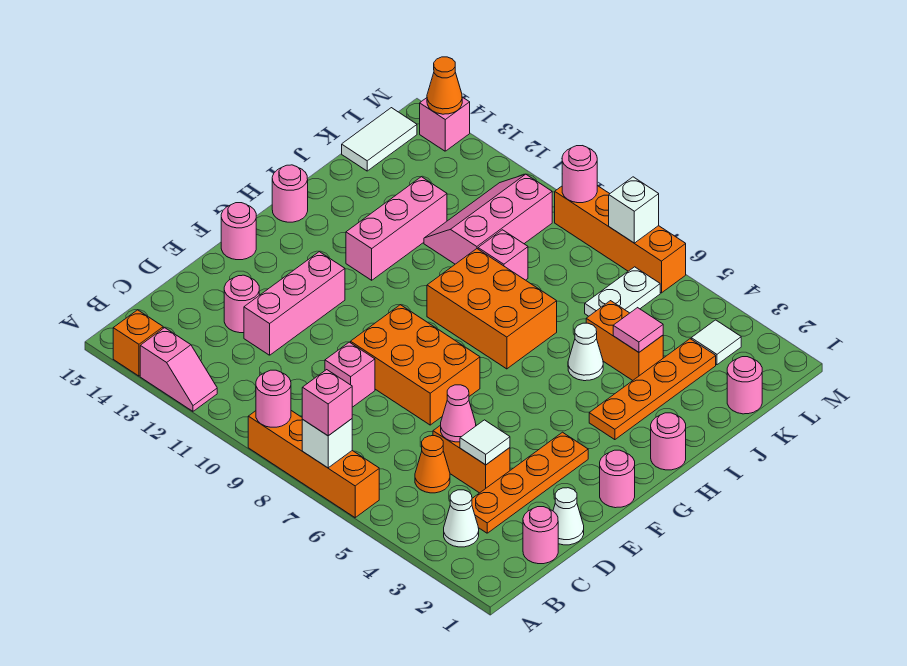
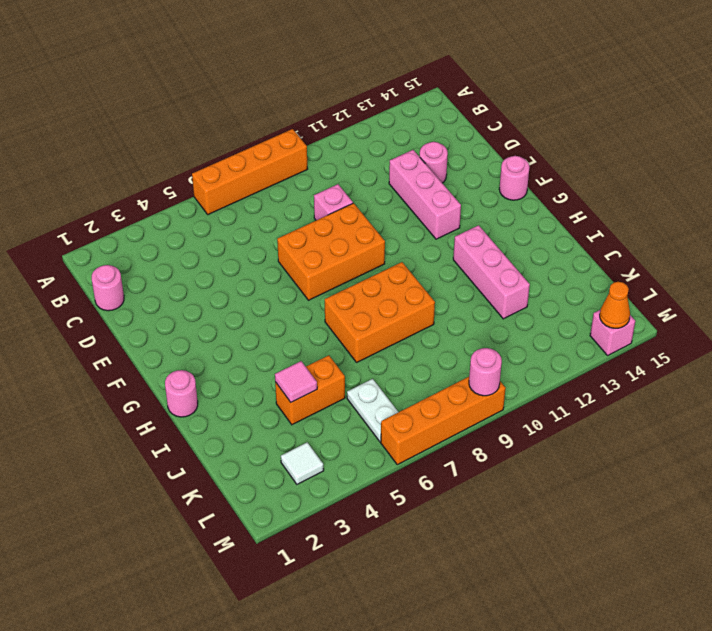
none -> pink slope A12:A13 level 1 top 13
none -> orange brick A14 level 1
none -> white cone B3 level 1
none -> orange plate C3:F3 level 1

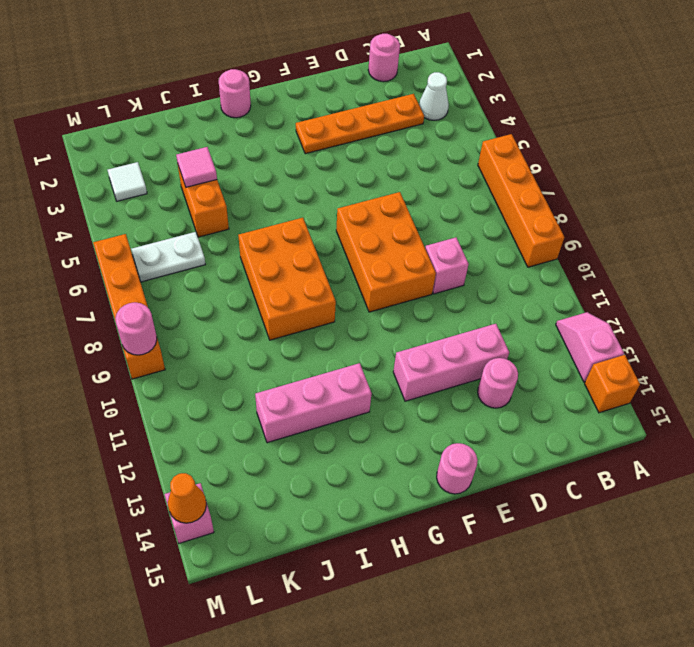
none -> orange cone C5 level 1
none -> white cone D1 level 1
none -> orange brick D4:D5 level 1
none -> pink round brick F1 level 1

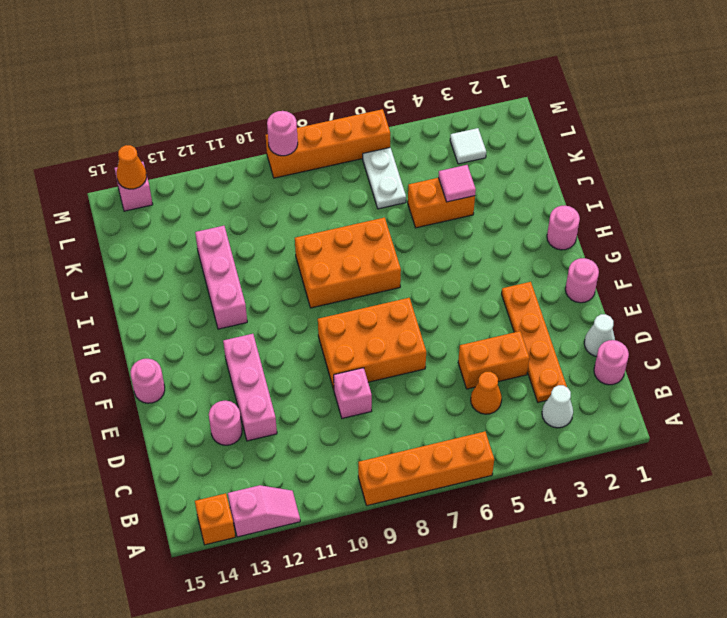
none -> orange plate H3:K3 level 1
none -> pink round brick H15 level 1
none -> white cone I5 level 1
none -> pink brick J9 level 1

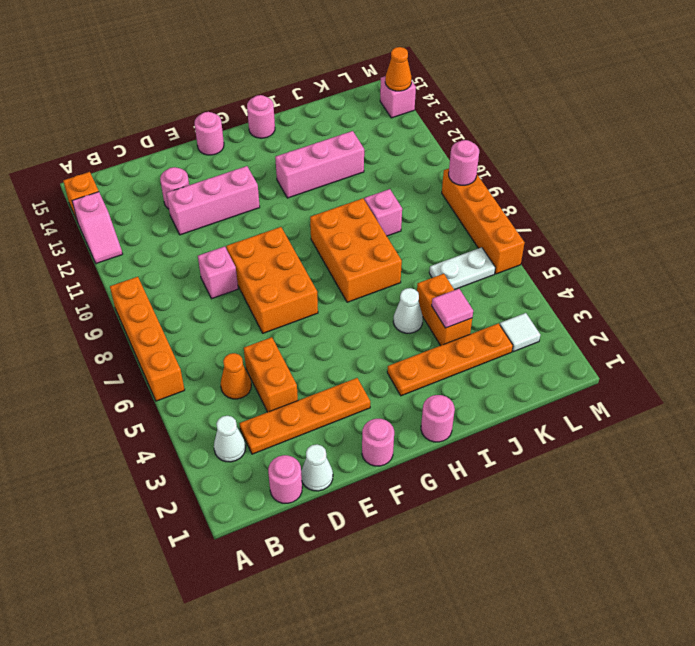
none -> pink slope J10:L11 level 1 top 10
none -> pink round brick K1 level 1
none -> white tile K15:L15 level 1
none -> white brick A7 level 2

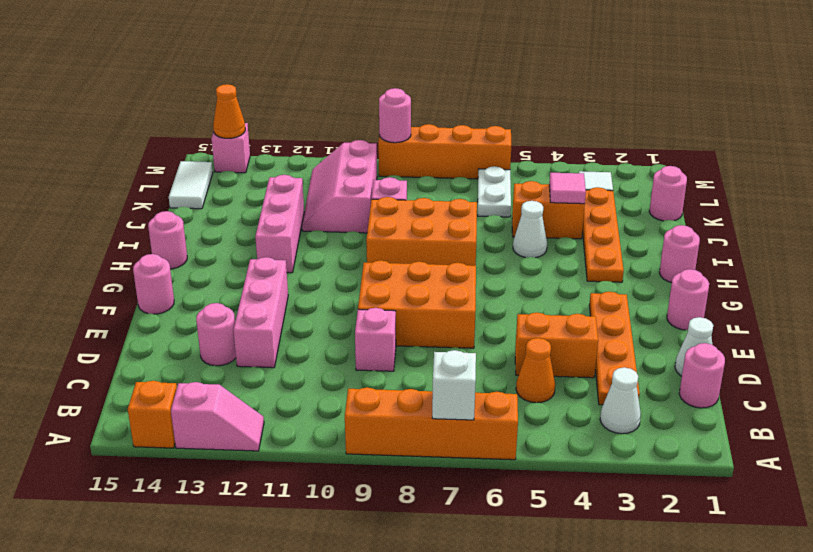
none -> pink round brick A9 level 2
none -> white tile D4 level 2
none -> pink cone D5 level 2
none -> white brick M7 level 2

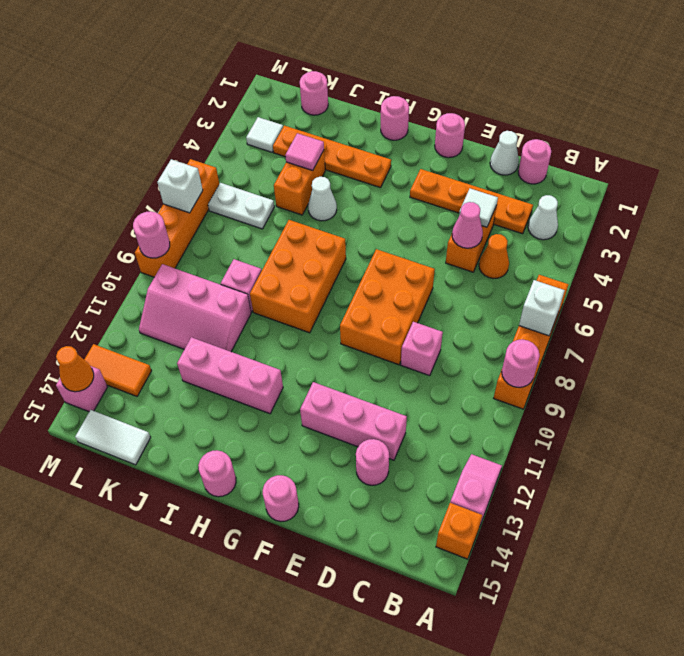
orange tile L13:M13 level 1 -> none
none -> pink brick A7 level 3

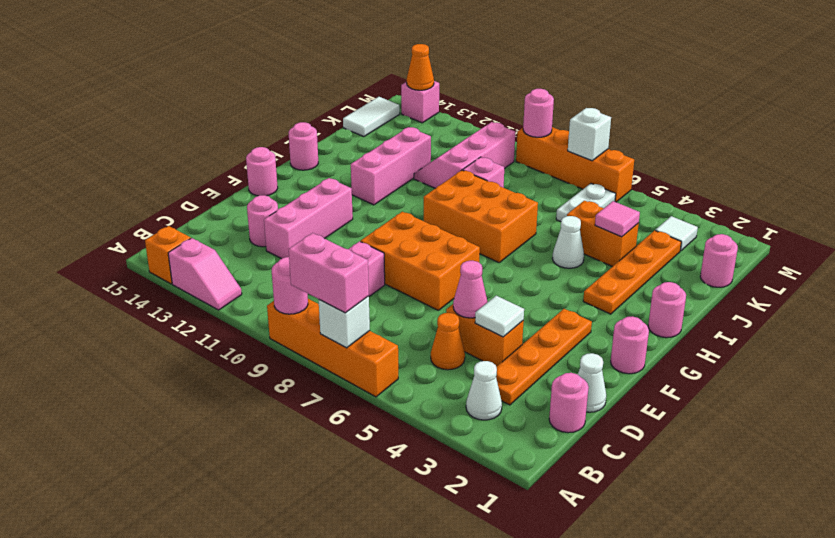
pink brick A7:A8 level 3 -> pink brick A7 level 3

